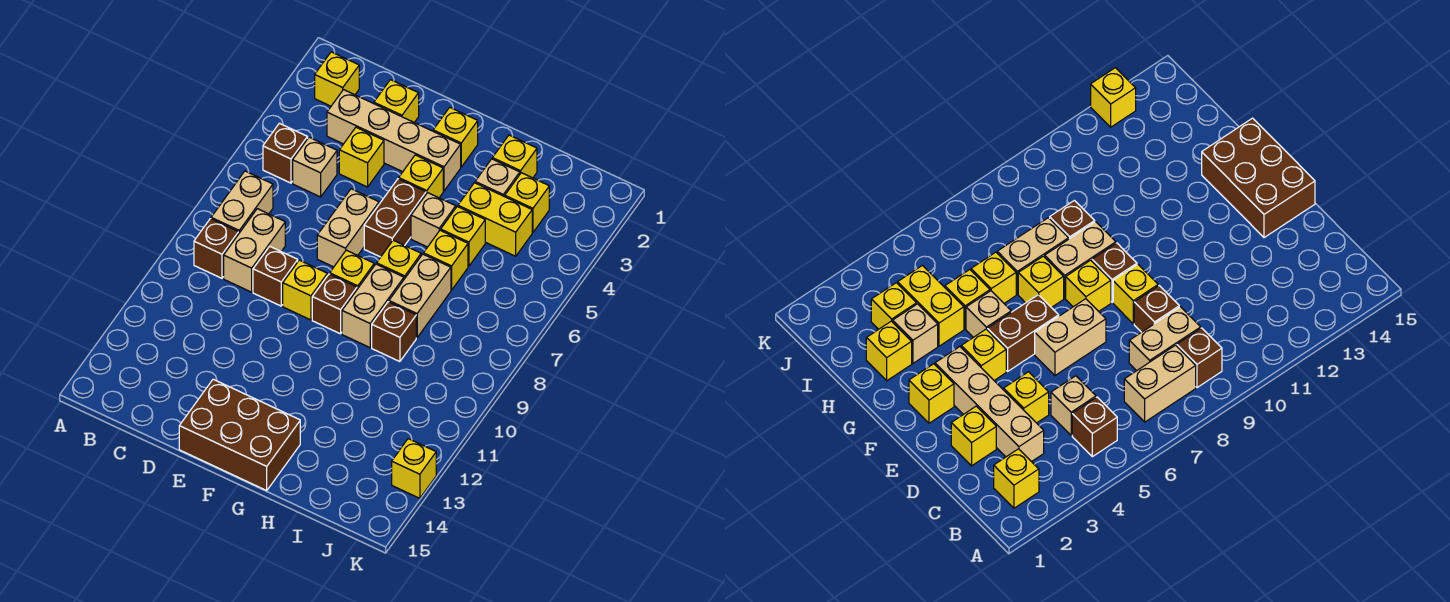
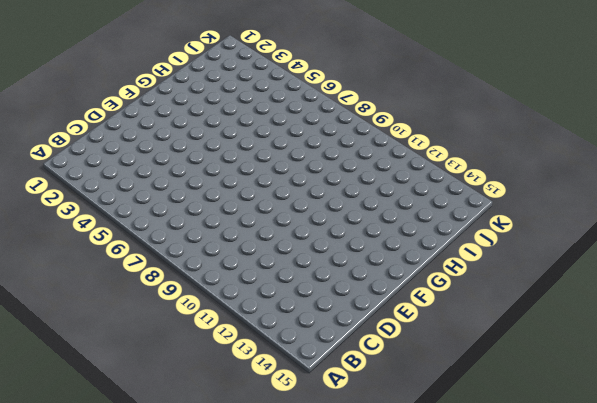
none -> yellow brick B2 level 1
none -> brown brick B5 level 1
none -> tan brick B7:B8 level 1
none -> brown brick B9 level 1

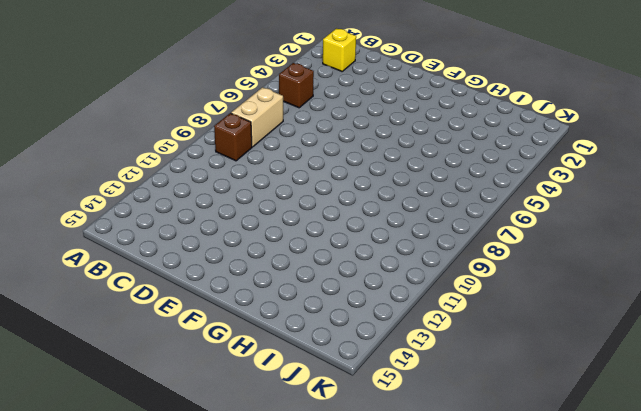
none -> tan brick C3:F3 level 1
none -> tan brick C5 level 1
none -> tan brick C8:C9 level 1
none -> yellow brick D2 level 1

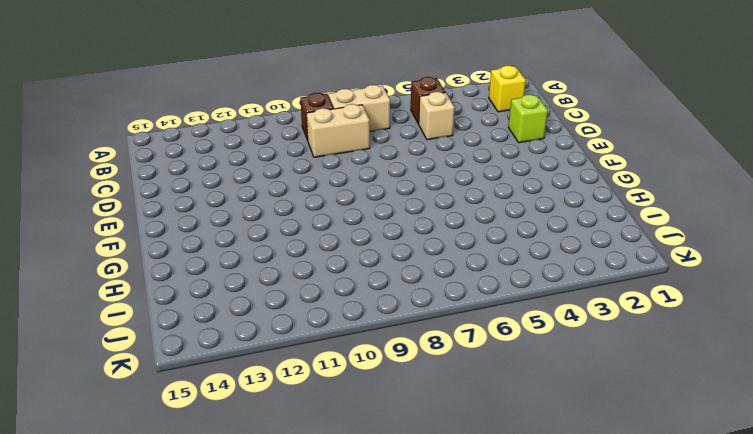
lime brick D2 level 1 -> yellow brick D2 level 1
none -> tan brick C3:F3 level 1
none -> yellow brick D4 level 1
none -> brown brick D9 level 1
none -> tan brick E6:E7 level 1

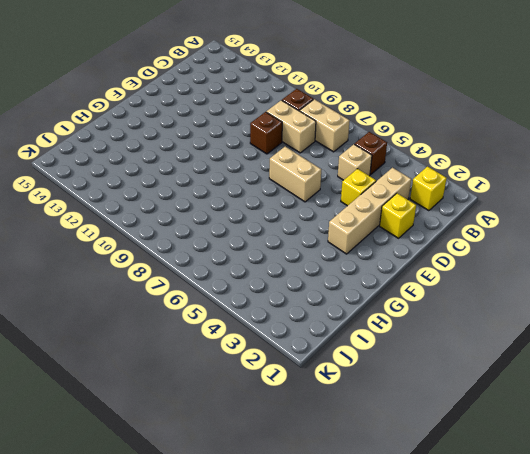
none -> yellow brick E9 level 1
none -> brown brick E14:G15 level 1
none -> yellow brick F2 level 1
none -> yellow brick F4 level 1

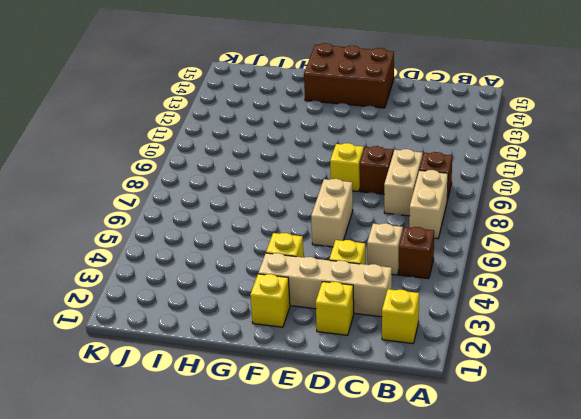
none -> brown brick F5:F6 level 1
none -> yellow brick F8 level 1
none -> brown brick F9 level 1
none -> tan brick G5 level 1

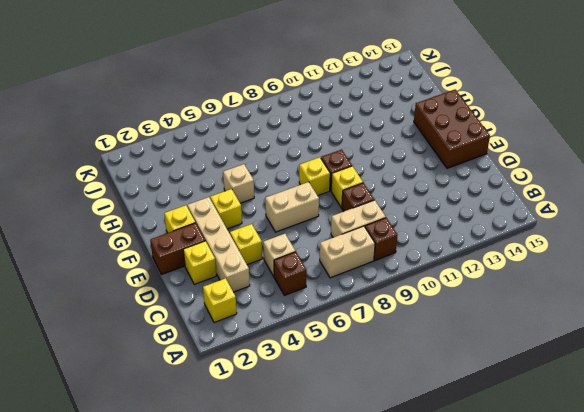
brown brick E1:E2 level 1 -> brown brick F5:F6 level 1
none -> yellow brick G7 level 1
none -> tan brick G8:G9 level 1
none -> yellow brick H2 level 1
none -> tan brick H3 level 1

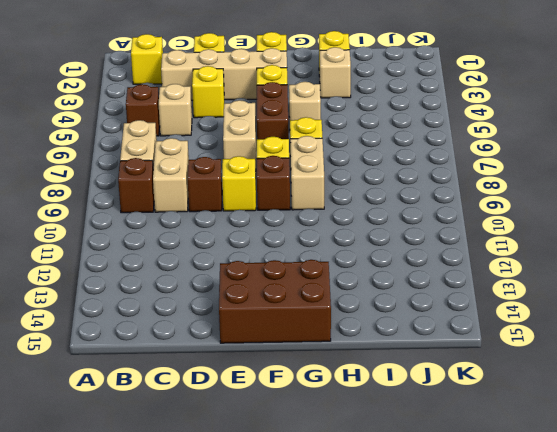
none -> yellow brick H4:I4 level 1
none -> yellow brick H5 level 1
none -> yellow brick H6 level 1
none -> tan brick H7:H8 level 1

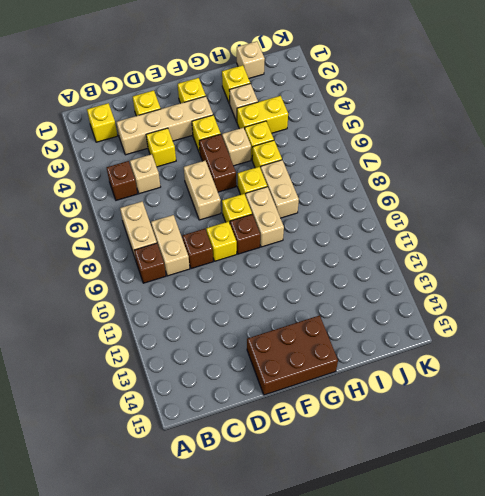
tan brick I1 level 1 -> none
none -> brown brick H9 level 1
none -> yellow brick I3 level 1
none -> yellow brick K13 level 1

